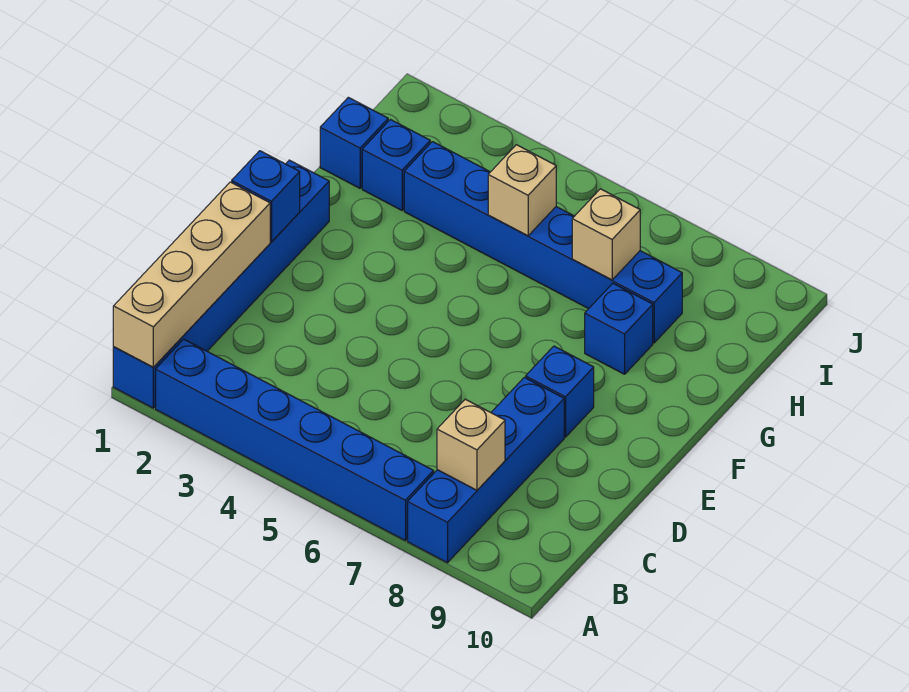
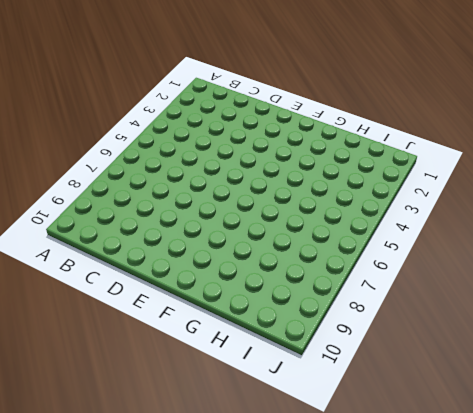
none -> blue brick A1:F1 level 1
none -> blue brick A2:A7 level 1
none -> blue brick A8:D8 level 1

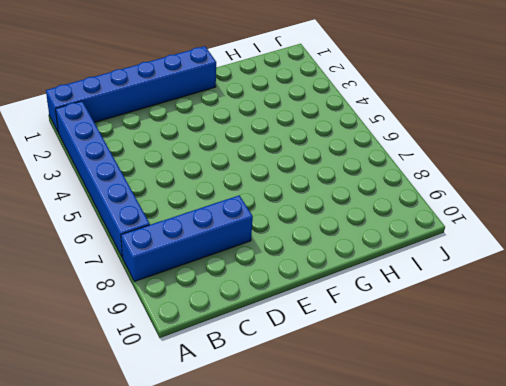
none -> blue brick E8 level 1
none -> blue brick G8 level 1
none -> blue brick H1 level 1

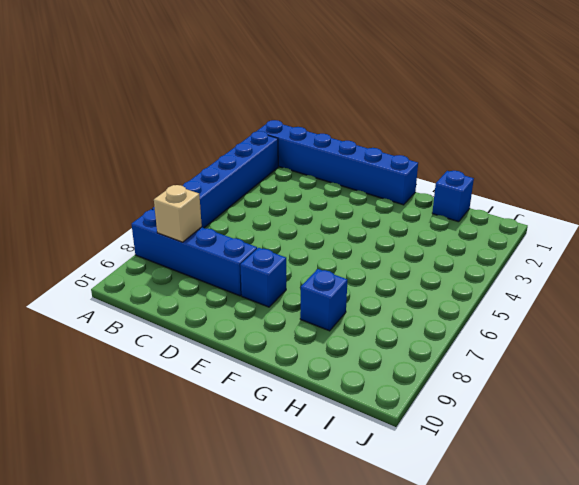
none -> blue brick H2 level 1
none -> blue brick H3:H8 level 1
none -> tan brick A1:D1 level 2

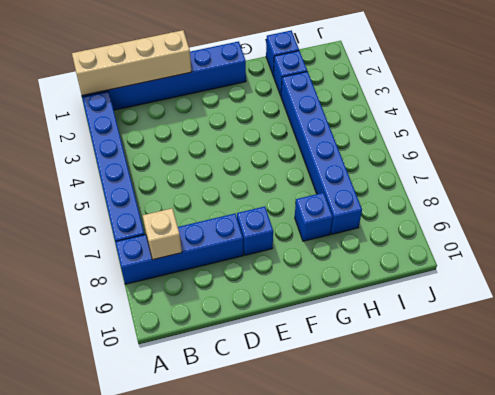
none -> blue brick E1 level 2
none -> tan brick H5 level 2
none -> tan brick H7 level 2

